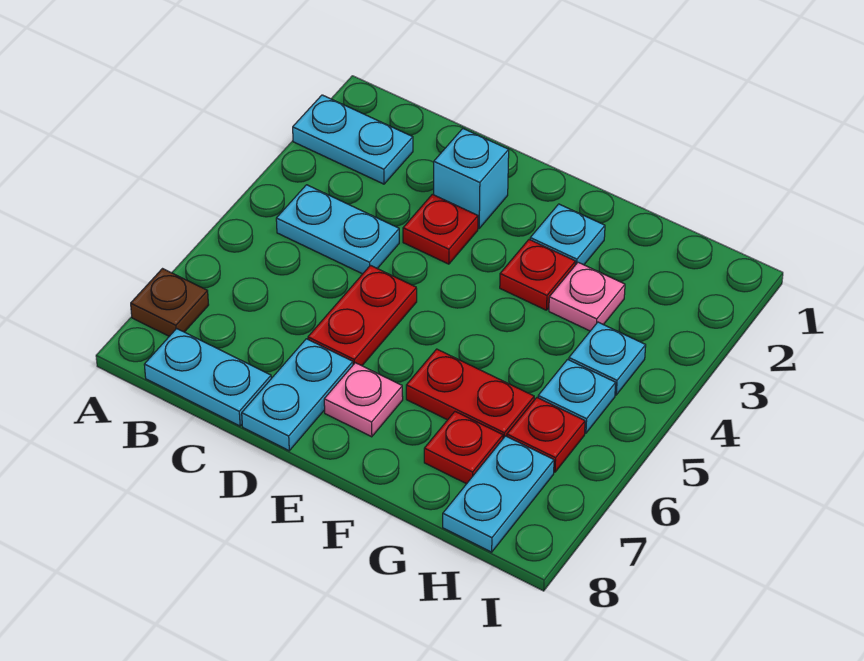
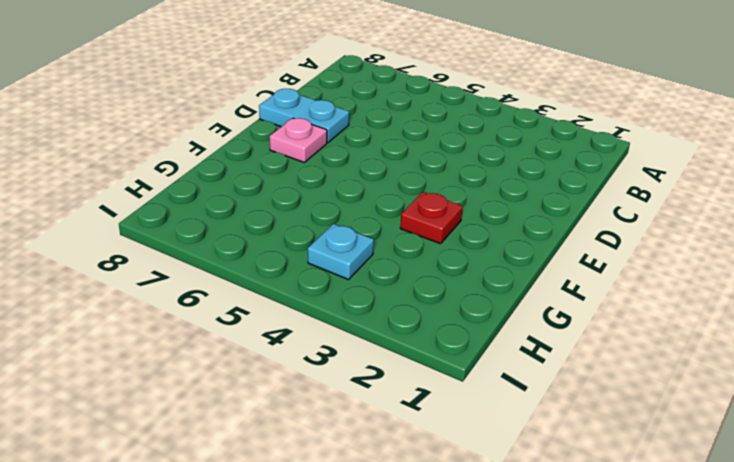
none -> cyan plate A2:B2 level 1
none -> brown plate A7 level 1
none -> cyan plate B4:C4 level 1

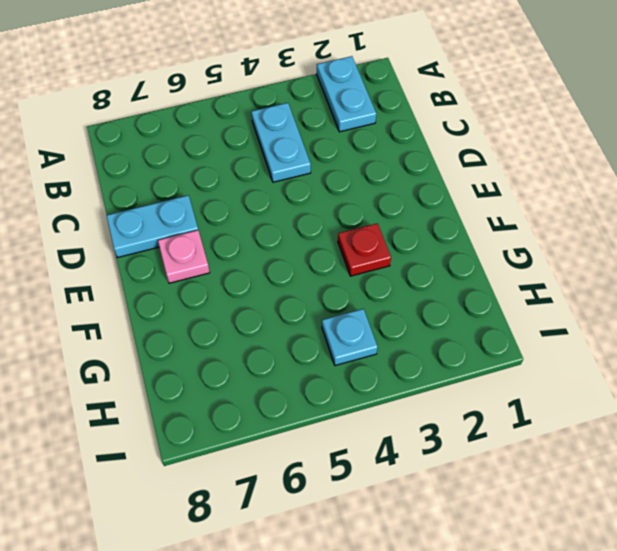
none -> brown plate A7 level 1
none -> cyan plate B8:C8 level 1
none -> cyan brick D2 level 1

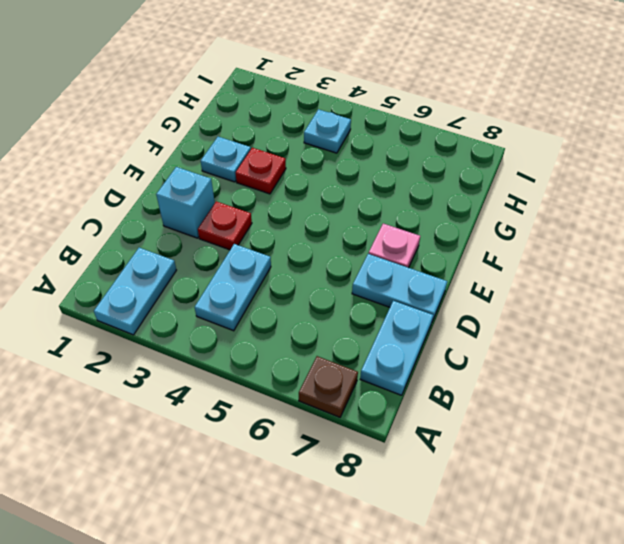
none -> red plate D5:D6 level 1
none -> red plate F6:G6 level 1
none -> pink plate G3 level 1

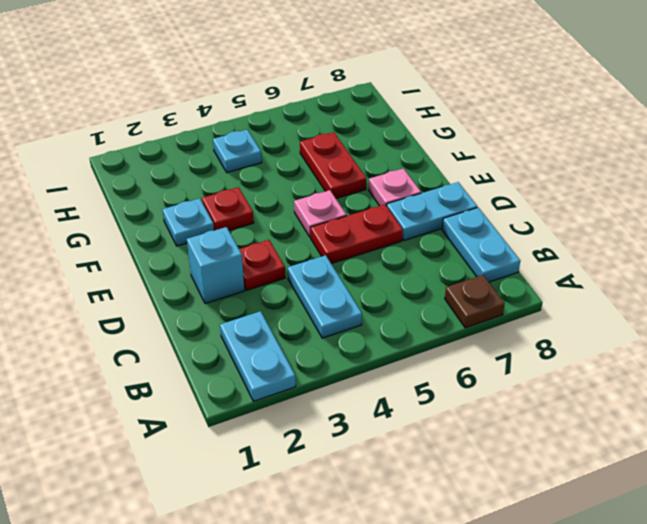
pink plate E5 level 1 -> pink plate G3 level 1
none -> red plate G7 level 1
none -> cyan plate H5 level 1
none -> red plate H6 level 1

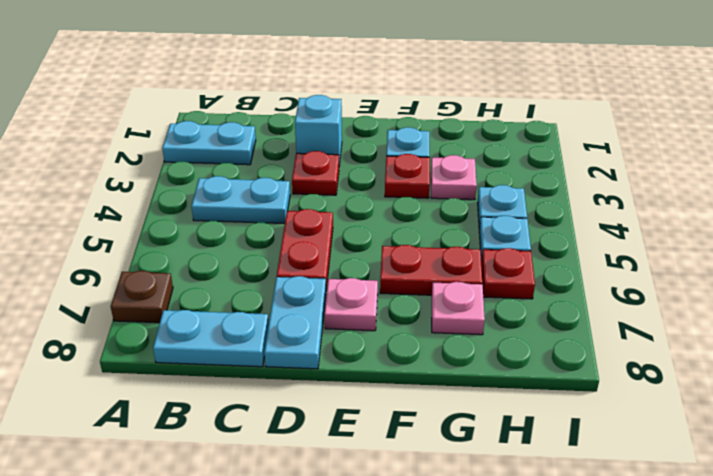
pink plate G7 level 1 -> red plate G7 level 1
none -> cyan plate H7:H8 level 1

